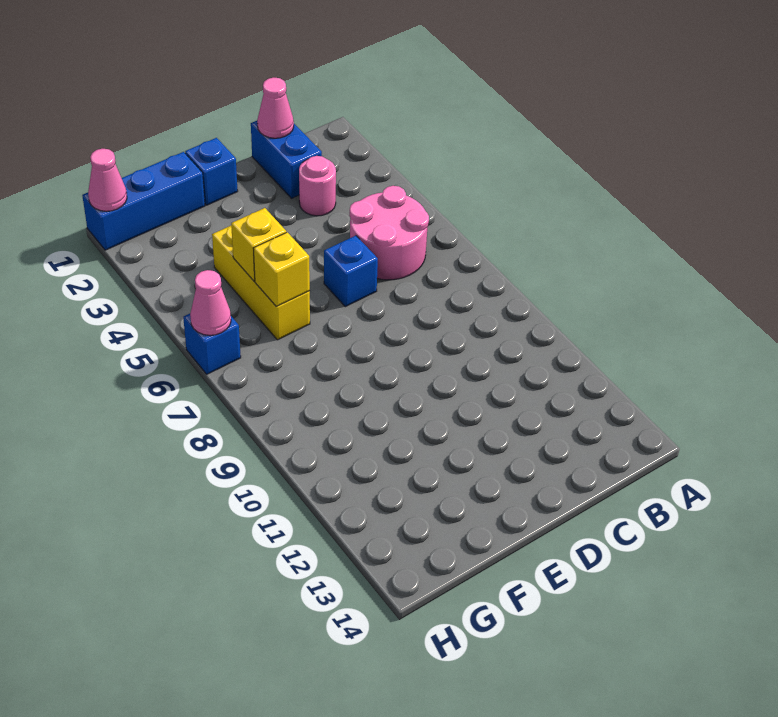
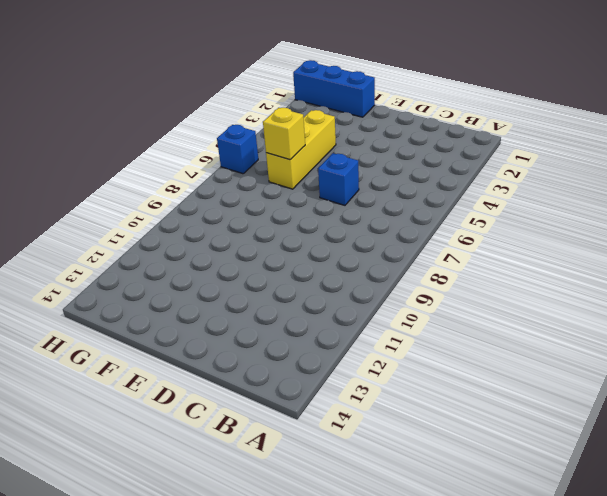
none -> pink round brick B5:C6 level 1
none -> blue brick C1:C2 level 1
none -> pink round brick C3 level 1

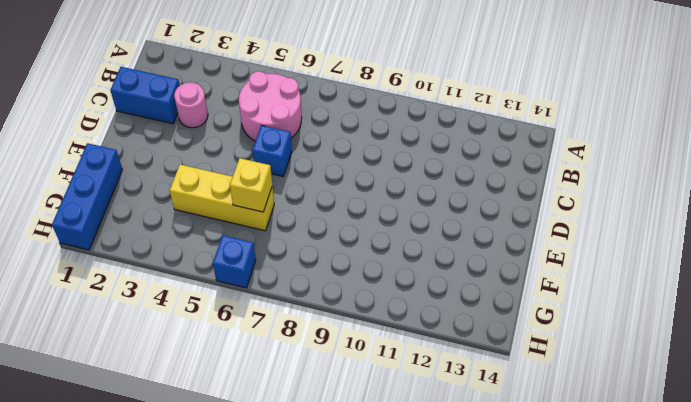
none -> blue brick E1 level 1
none -> pink cone C1 level 2
none -> yellow brick F5 level 2

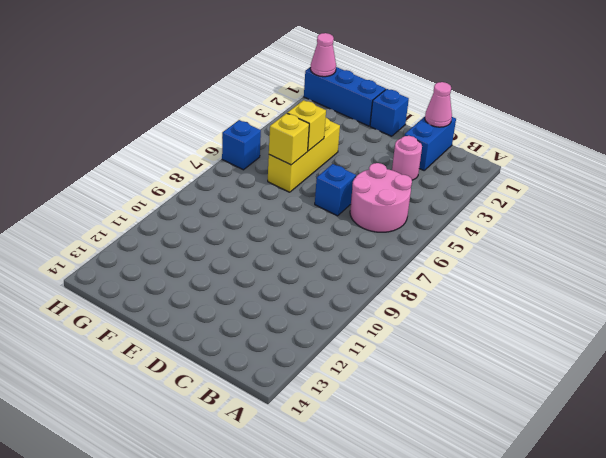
none -> pink cone H6 level 2

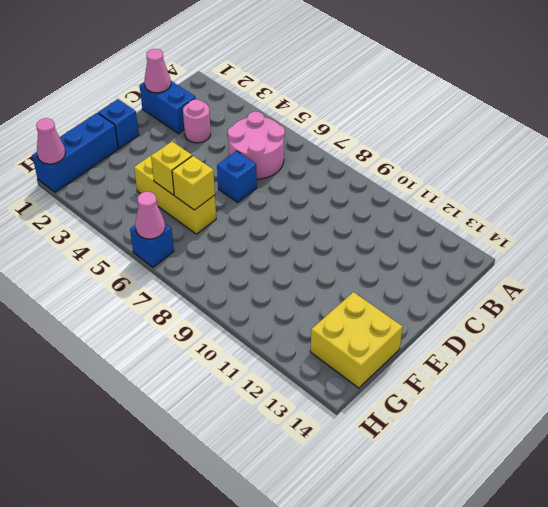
yellow brick F13:G14 level 1 -> none

